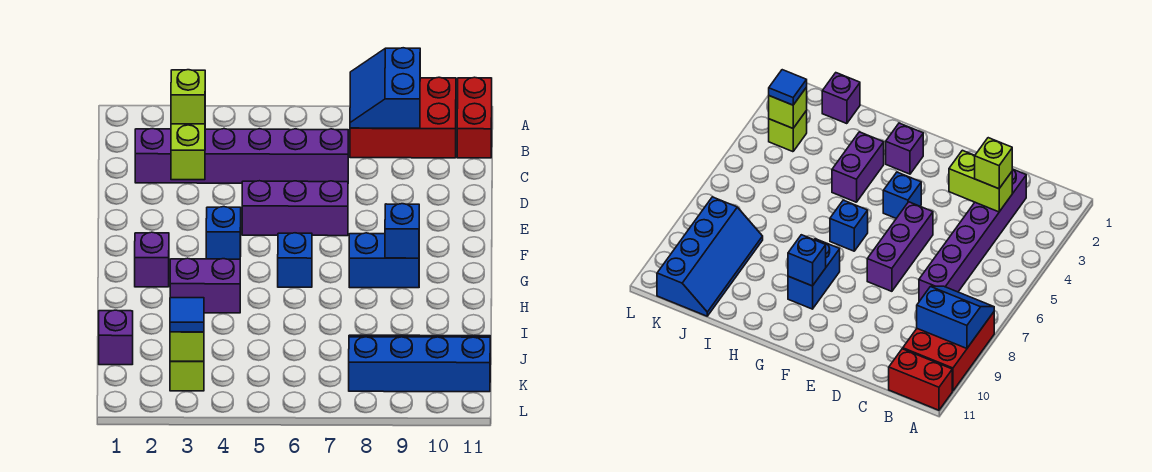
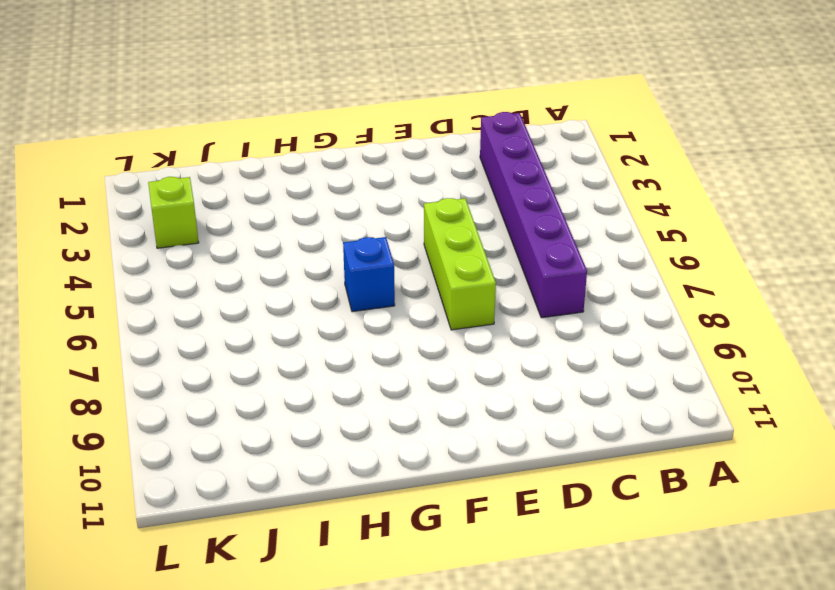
lime brick E5:E7 level 1 -> purple brick E5:E7 level 1
none -> red brick A8:B10 level 1
none -> red brick A11:B11 level 1
none -> blue brick F4 level 1

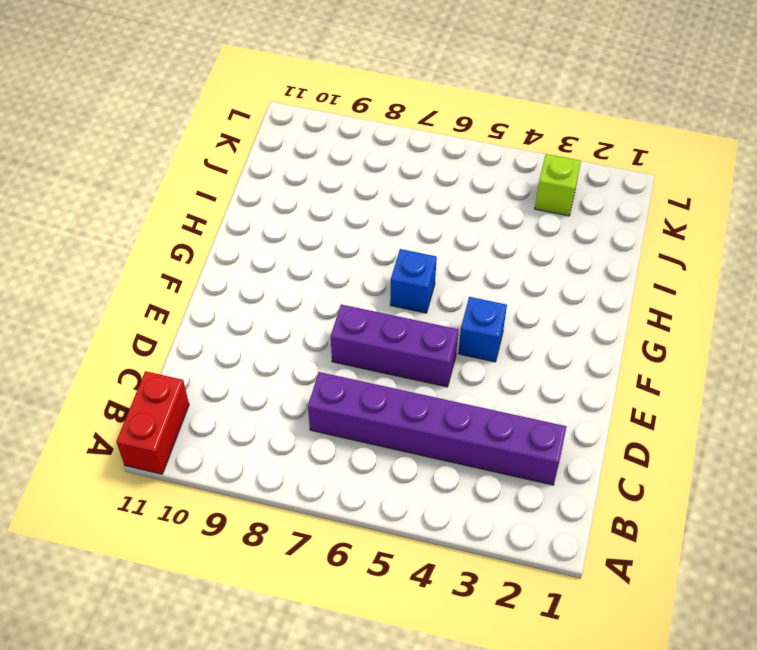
none -> red brick A8:B10 level 1
none -> purple brick G2 level 1
none -> blue brick G8:G9 level 1

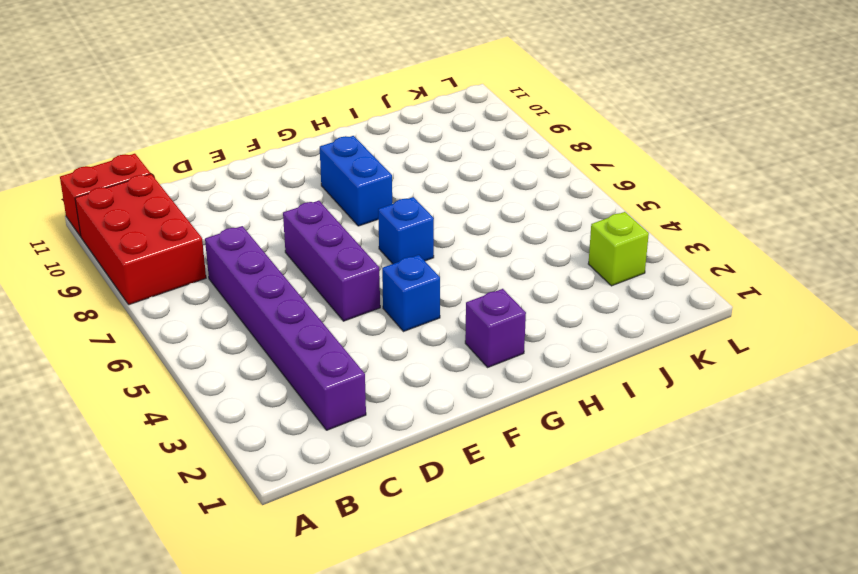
none -> purple brick H3:H4 level 1
none -> purple brick J1 level 1
none -> blue slope J8:K11 level 1 top K

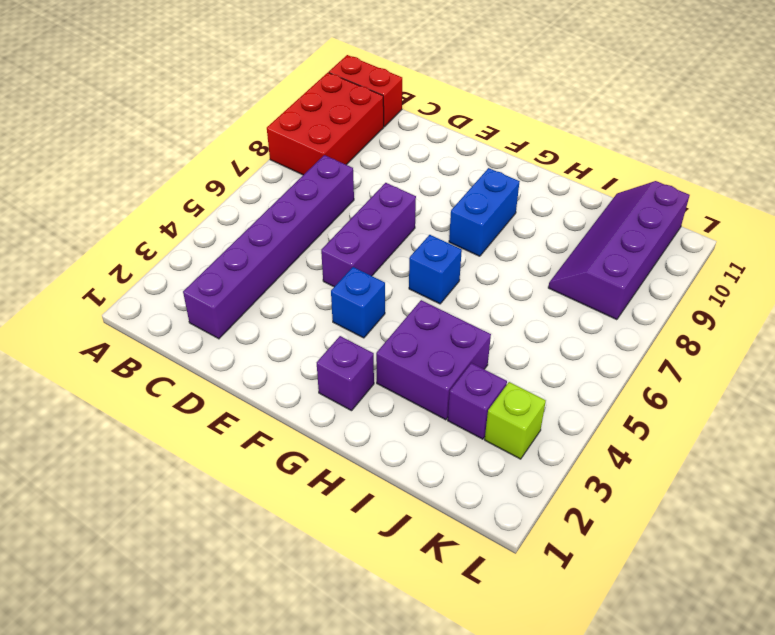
purple brick H3:I4 level 1 -> purple brick H3:H4 level 1
purple brick J3 level 1 -> purple brick J1 level 1
purple slope J8:K11 level 1 top K -> blue slope J8:K11 level 1 top K
none -> blue slope A8:B9 level 2 top 9
none -> lime brick C3:D3 level 2
none -> blue brick G9 level 2

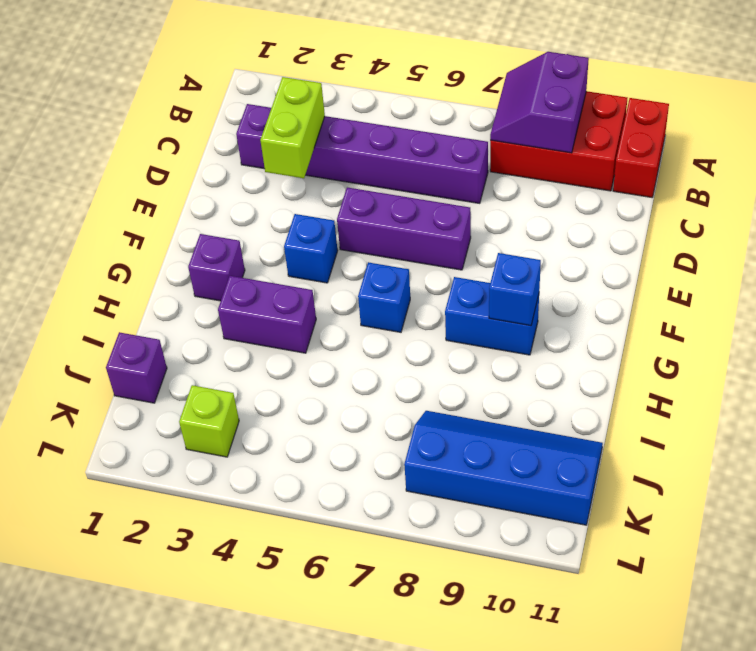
purple slope A8:B9 level 2 top 9 -> blue slope A8:B9 level 2 top 9
none -> lime brick K3 level 2
none -> lime brick C3 level 3
none -> blue tile K3 level 3

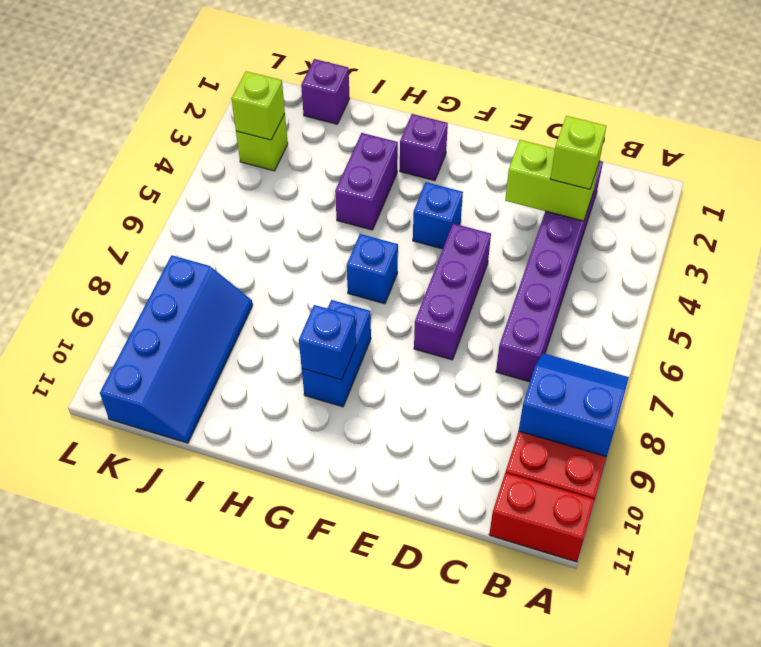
none -> blue tile K3 level 3

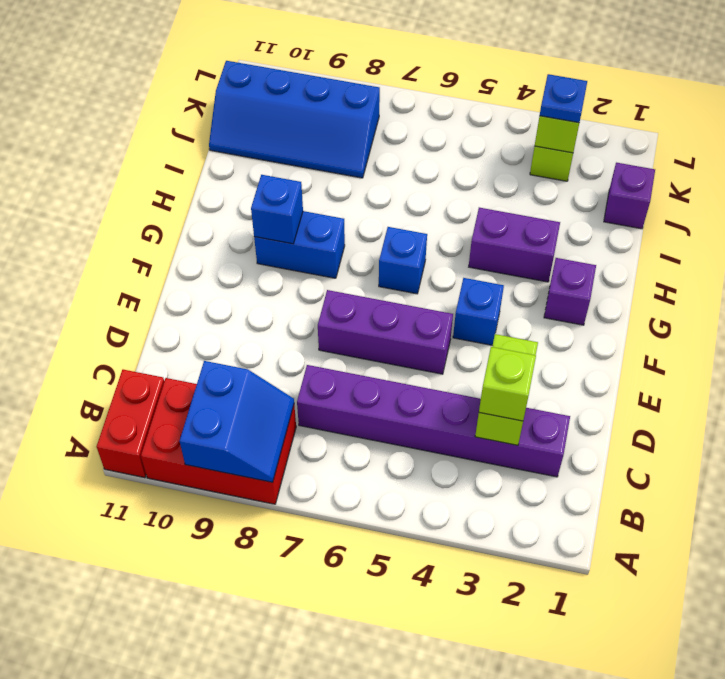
blue plate K3 level 3 -> blue tile K3 level 3

